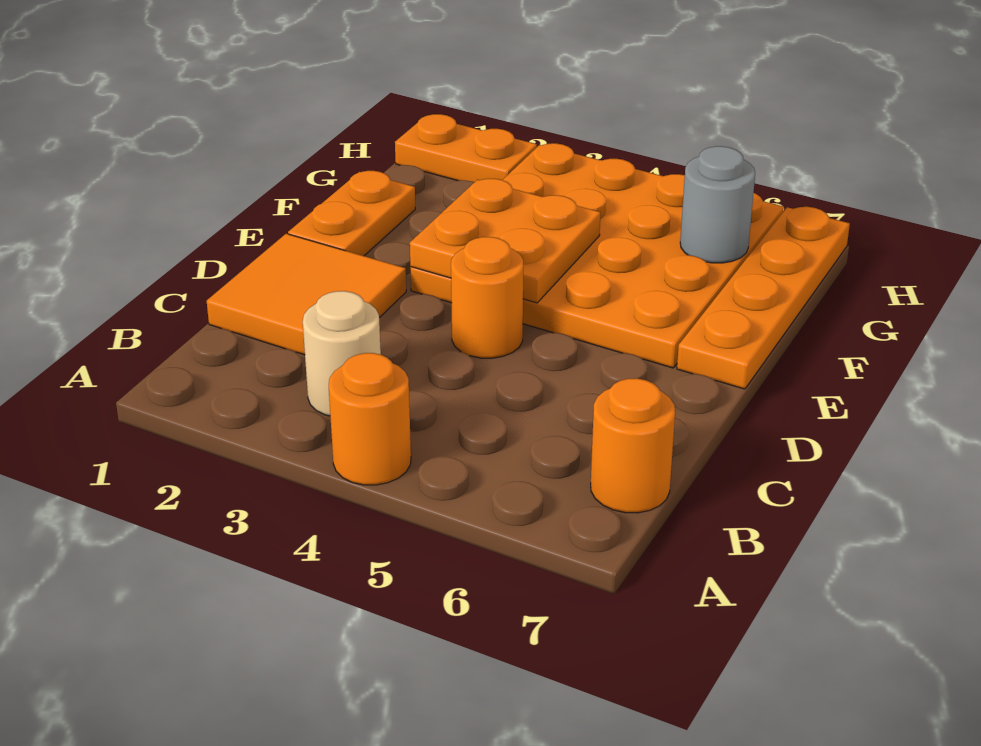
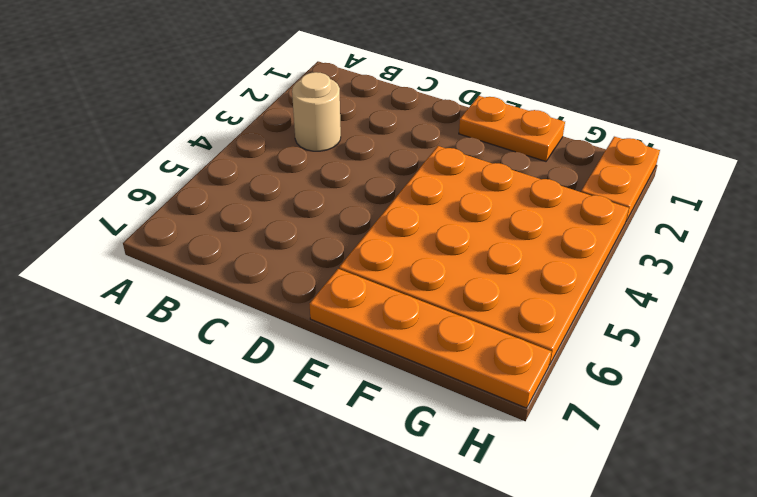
none -> orange round brick A4 level 1
none -> orange round brick B7 level 1

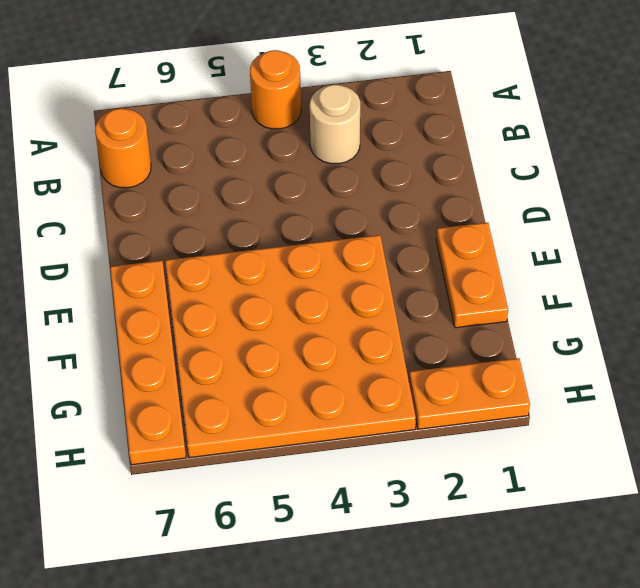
none -> orange tile C1:D2 level 1
none -> orange round brick D4 level 1

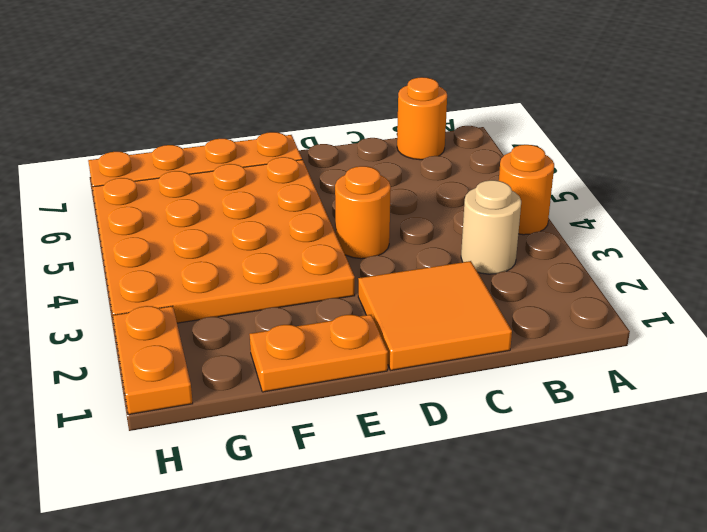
none -> orange plate E3:F4 level 2
none -> grey round brick G6 level 2

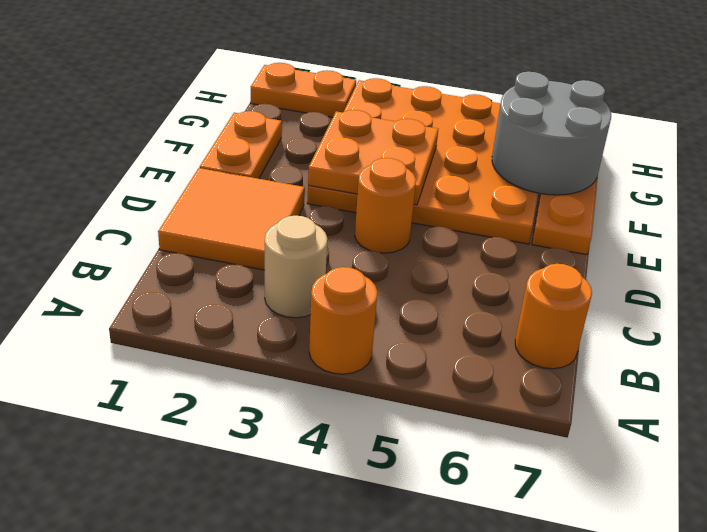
grey round brick F6:G7 level 2 -> grey round brick G6 level 2

